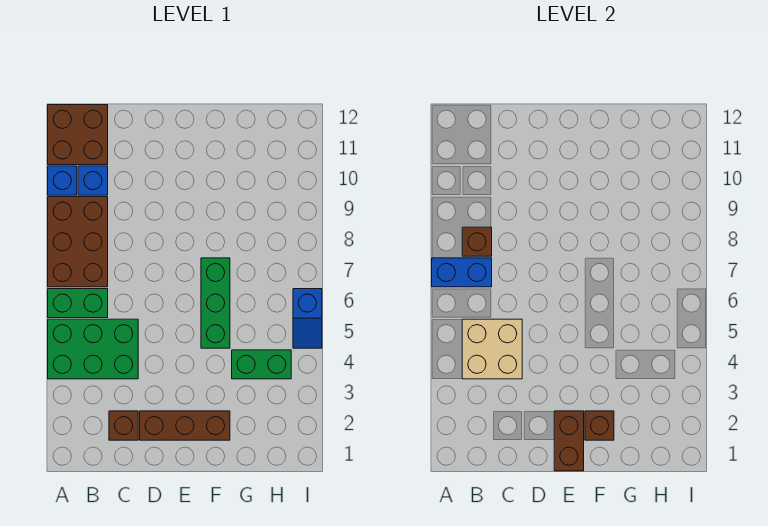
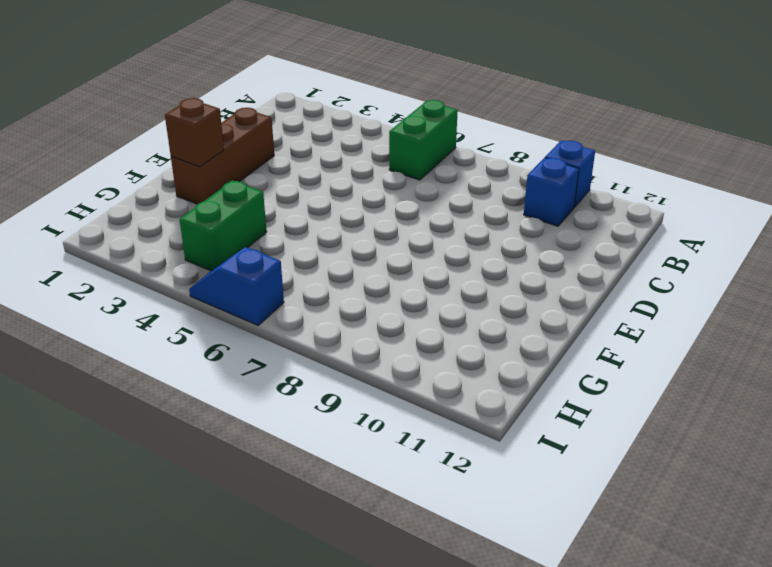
none -> green brick A4:C5 level 1
none -> brown brick A7:B9 level 1
none -> brown brick A11:B12 level 1

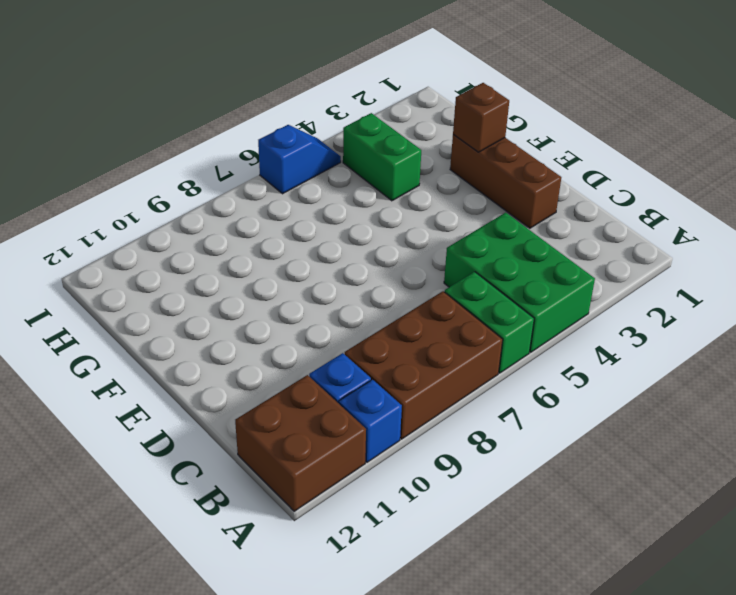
none -> brown brick C2 level 1
none -> green brick F5:F7 level 1
none -> blue brick A7:B7 level 2

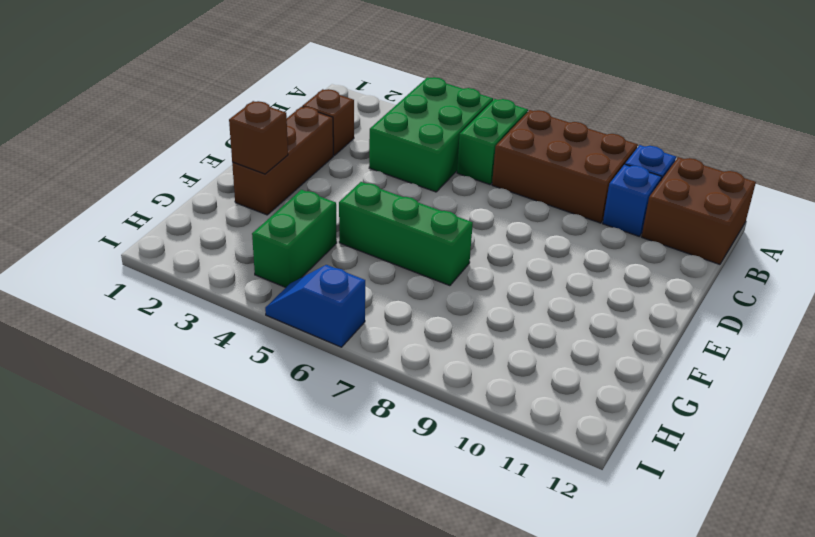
none -> blue brick A7:B7 level 2
none -> tan brick B4:C5 level 2
none -> brown brick B8 level 2

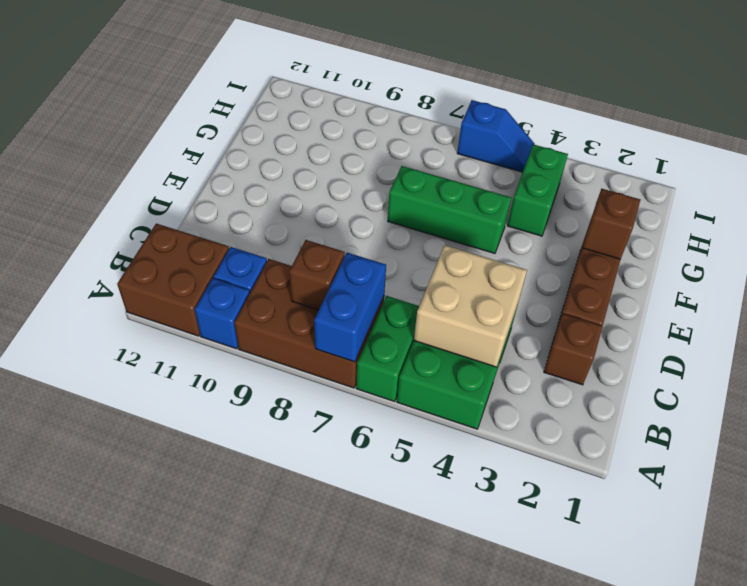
none -> brown brick E1:E2 level 2

